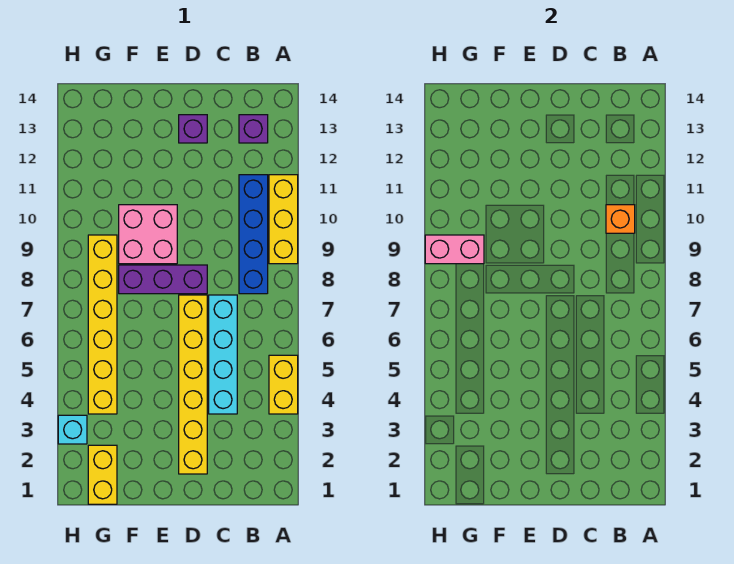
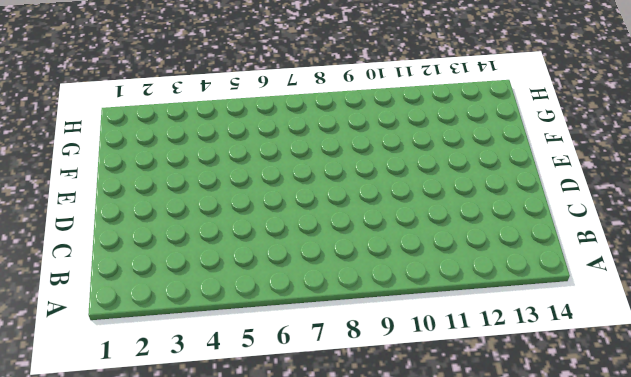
none -> yellow brick A4:A5 level 1
none -> yellow brick A9:A11 level 1
none -> blue brick B8:B11 level 1

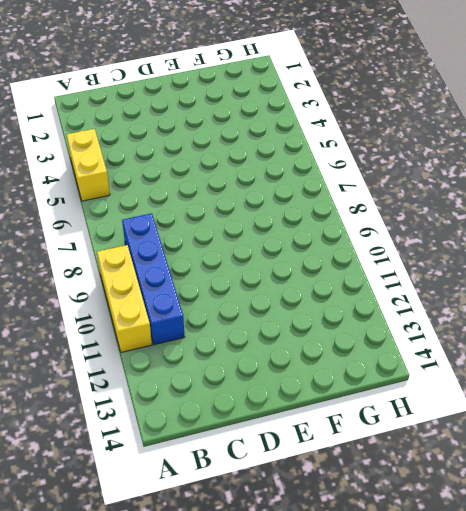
none -> purple brick B13 level 1
none -> cyan brick C4:C7 level 1
none -> yellow brick D2:D7 level 1

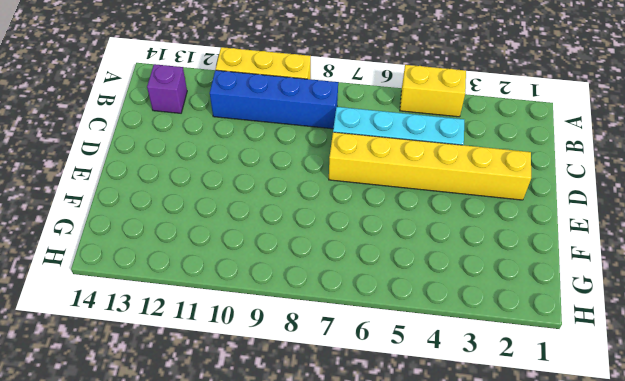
none -> purple brick D8:F8 level 1
none -> purple brick D13 level 1
none -> pink brick E9:F10 level 1

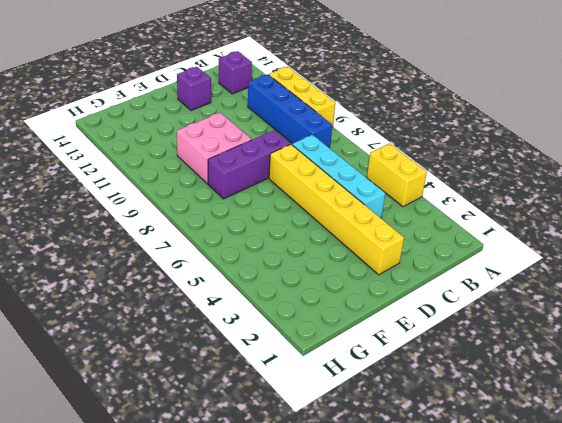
none -> yellow brick G1:G2 level 1
none -> yellow brick G4:G9 level 1
none -> cyan brick H3 level 1

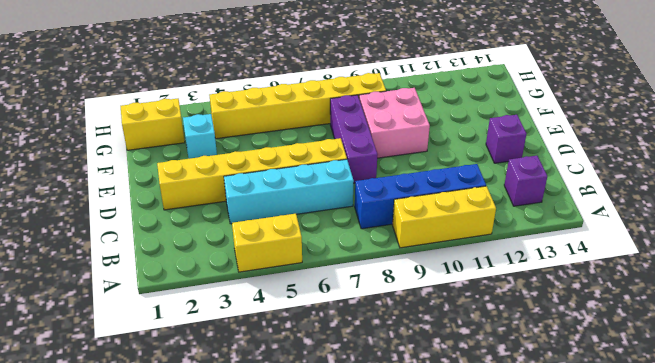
cyan brick F3 level 1 -> cyan brick H3 level 1
none -> orange brick B10 level 2
none -> pink brick G9:H9 level 2

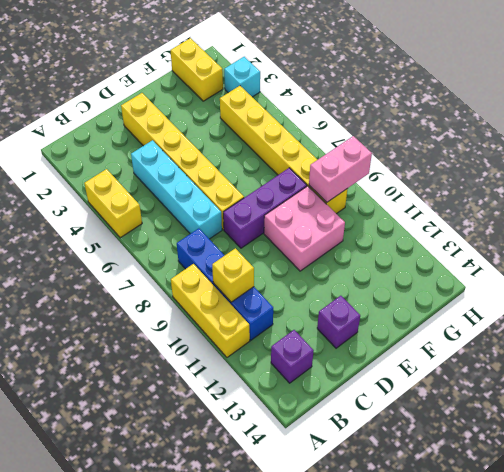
yellow brick B10 level 2 -> orange brick B10 level 2

